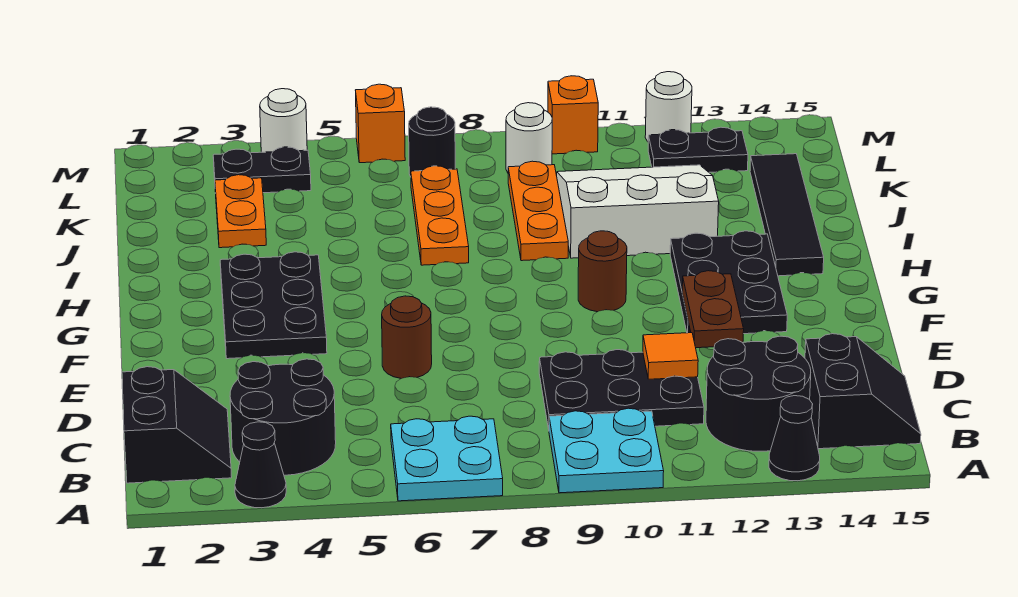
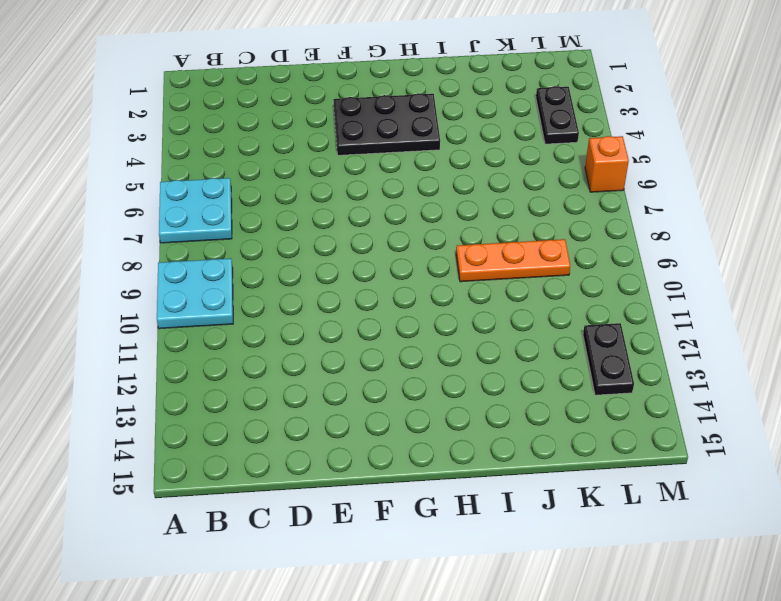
none -> black cone A3 level 1
none -> black cone A13 level 1
none -> black slope B1:C2 level 1 top 1

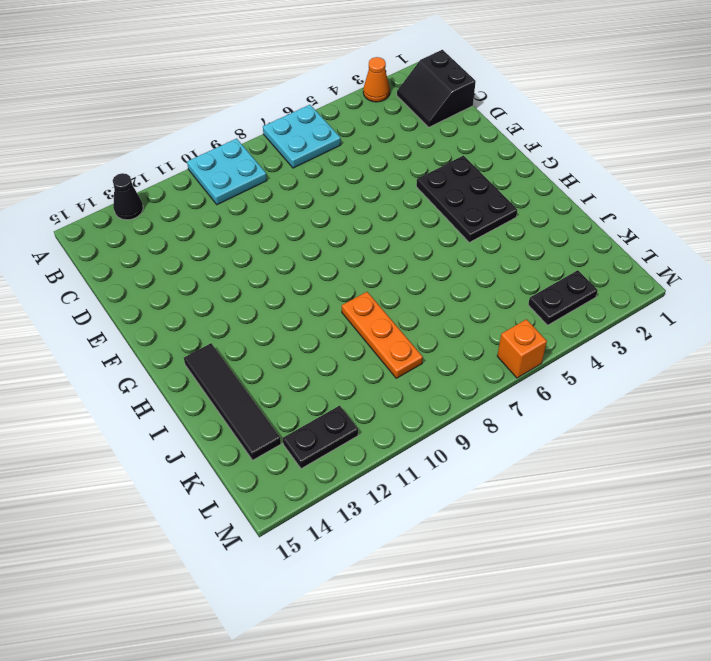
orange cone A3 level 1 -> black cone A3 level 1
none -> black round brick B3:C4 level 1
none -> black round brick B12:C13 level 1
none -> black slope B14:C15 level 1 top 14

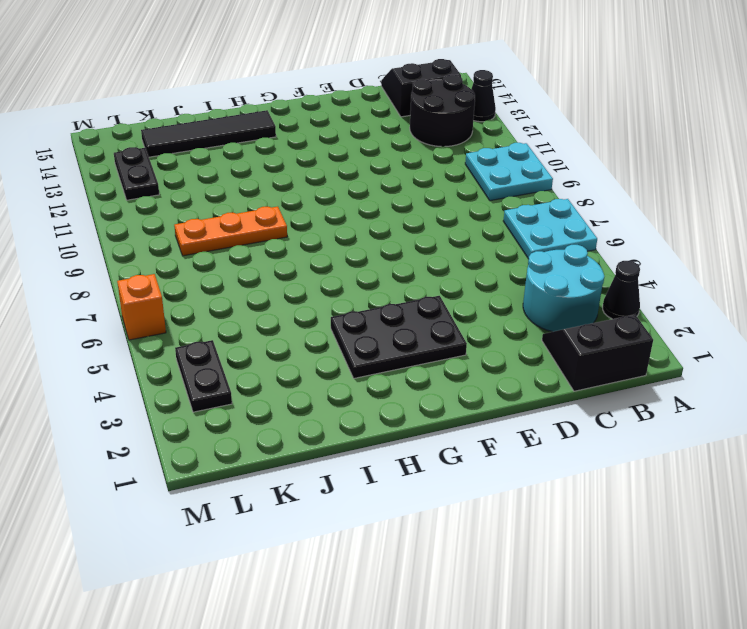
cyan round brick B3:C4 level 1 -> black round brick B3:C4 level 1
none -> black plate C9:D11 level 1
none -> brown round brick E6 level 1
none -> black plate F12:H13 level 1

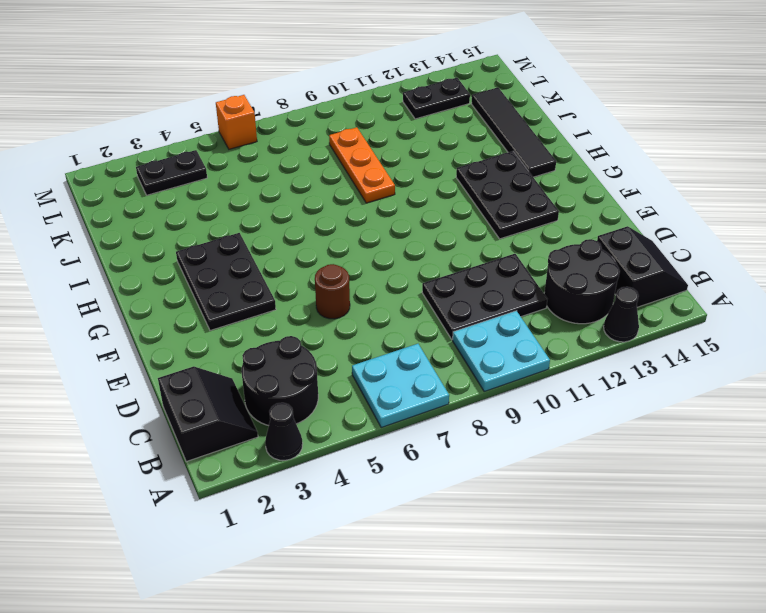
none -> brown round brick G10 level 1
none -> orange plate I7:K7 level 1
none -> white slope I10:K12 level 1 top I

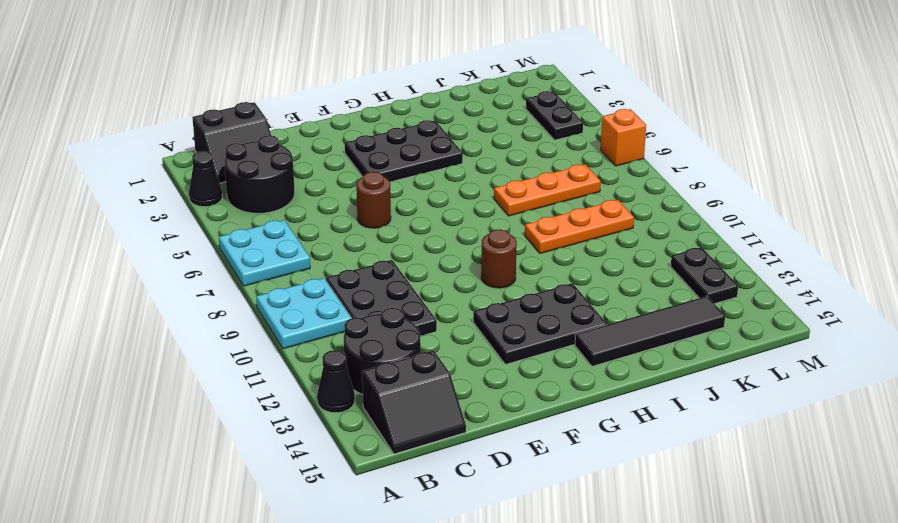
none -> white slope I10:K12 level 1 top I
none -> orange plate J3:K3 level 1
none -> black round brick L7 level 1

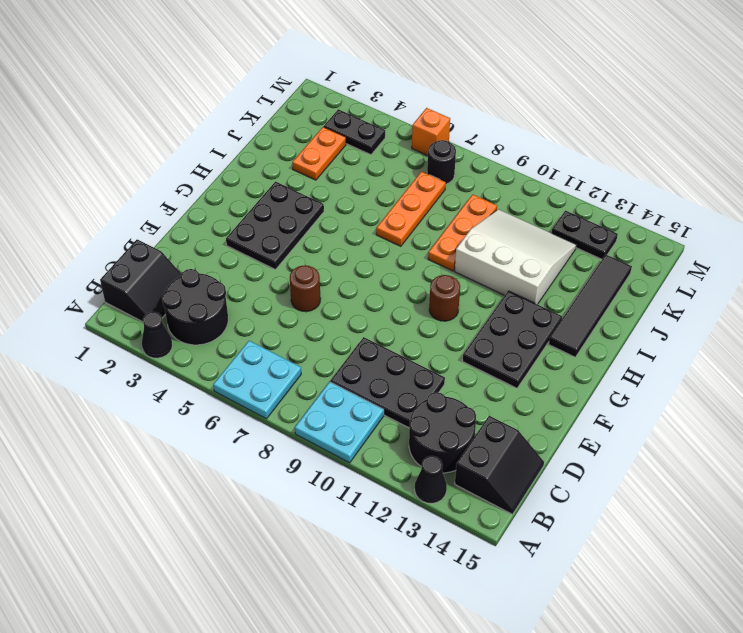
none -> white round brick L9 level 1
none -> white round brick M4 level 1
none -> orange brick M10 level 1

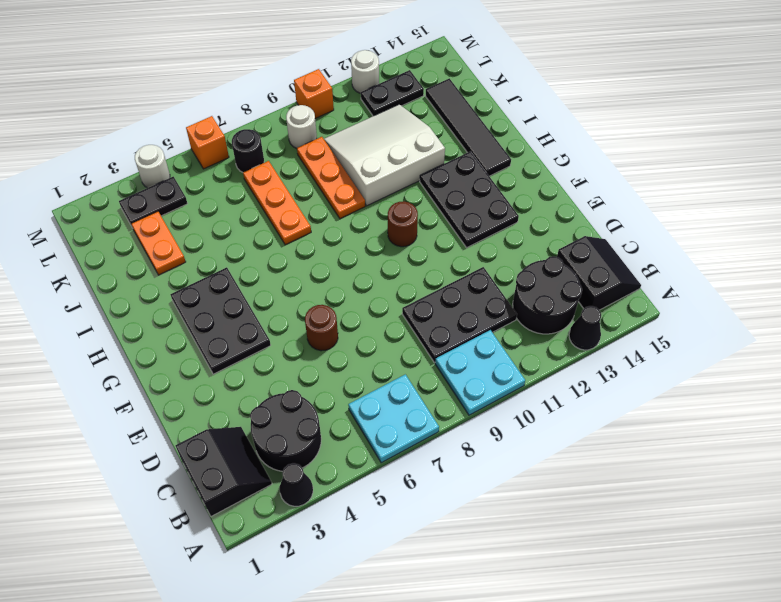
none -> orange tile D11 level 2
none -> brown plate E12:F12 level 2

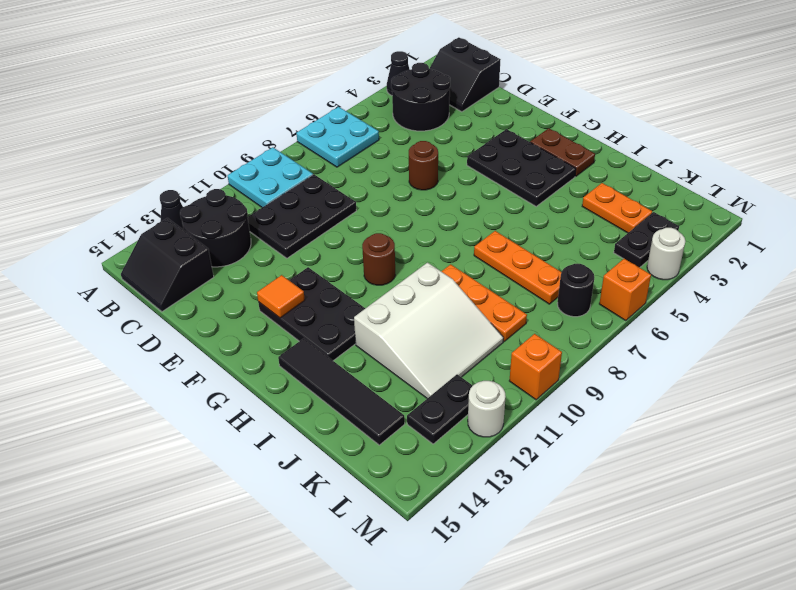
orange tile F13 level 2 -> orange tile D11 level 2
brown plate G2:H2 level 1 -> brown plate E12:F12 level 2
none -> white round brick L9 level 1

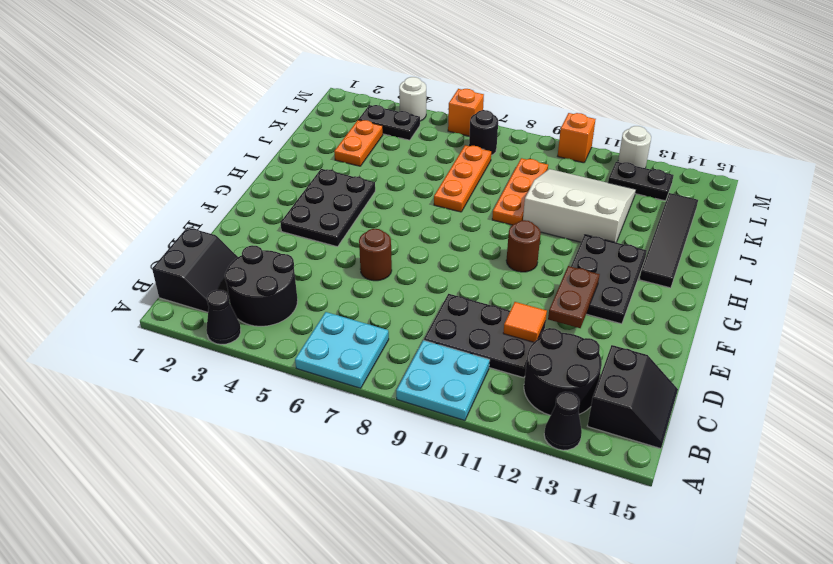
none -> white round brick L9 level 1

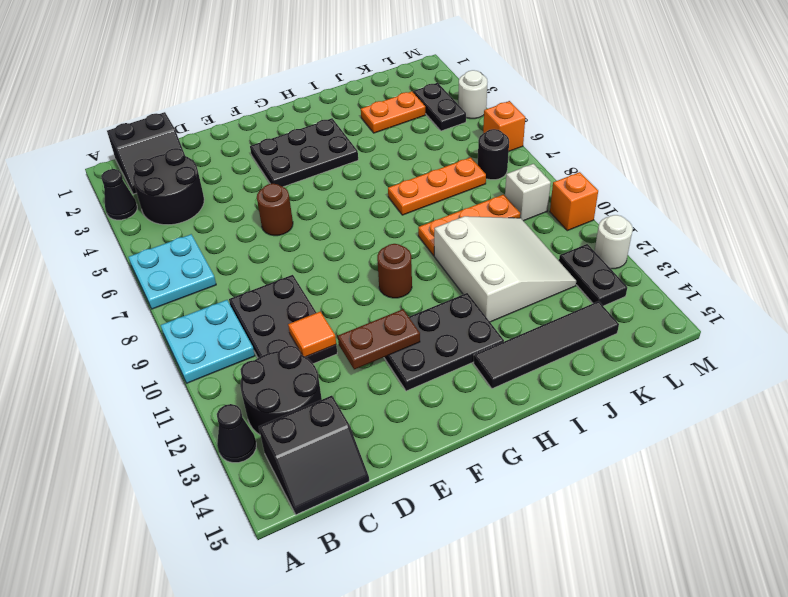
white brick L9 level 1 -> white round brick L9 level 1

